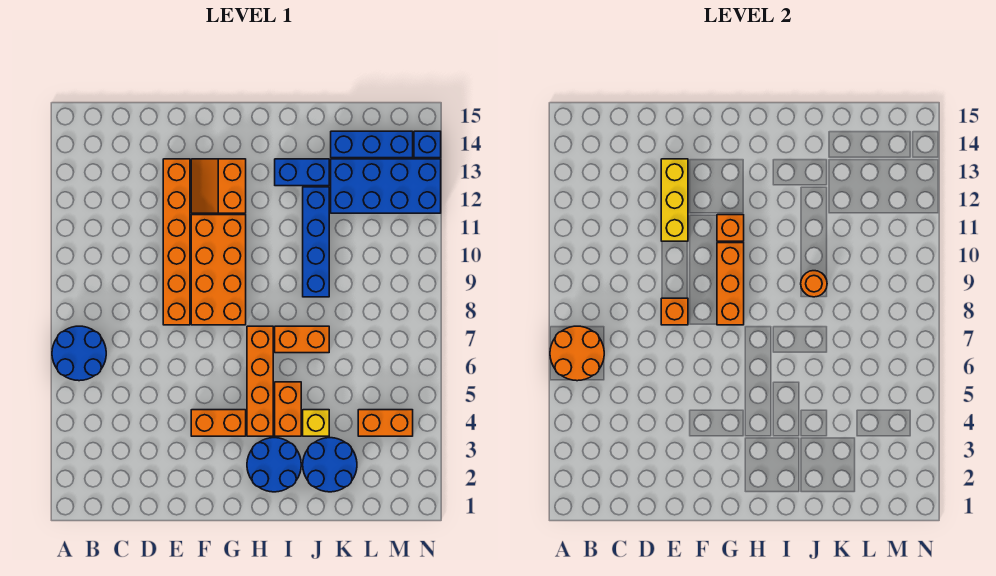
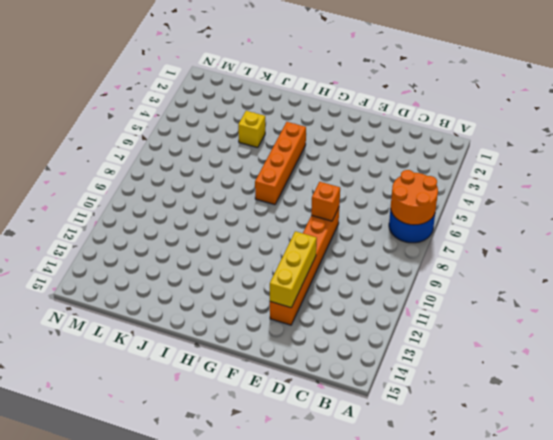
none -> orange brick F4:G4 level 1
none -> orange brick F8:G11 level 1
none -> orange slope F12:G13 level 1 top G

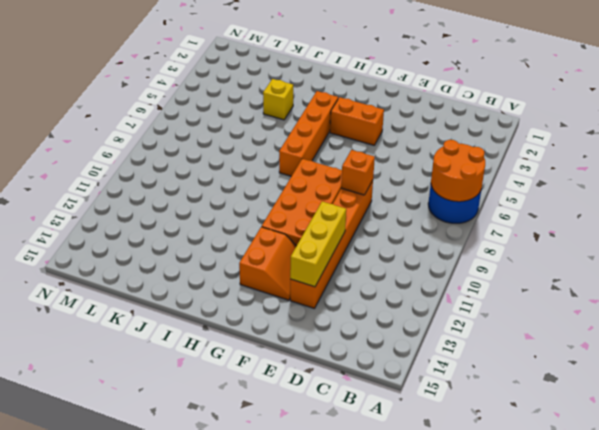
none -> blue round brick H2:I3 level 1
none -> orange brick I4:I5 level 1
none -> orange brick I7:J7 level 1

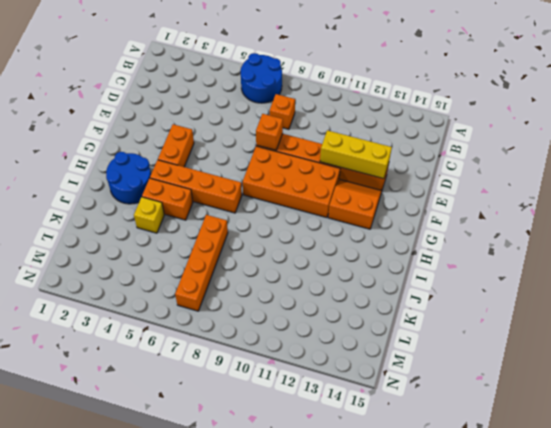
orange brick C8 level 1 -> orange brick G11 level 2
orange brick J7:M7 level 1 -> orange brick I7:J7 level 1
none -> blue brick I13:J13 level 1
none -> blue round brick J2:K3 level 1
none -> blue brick J9:J12 level 1

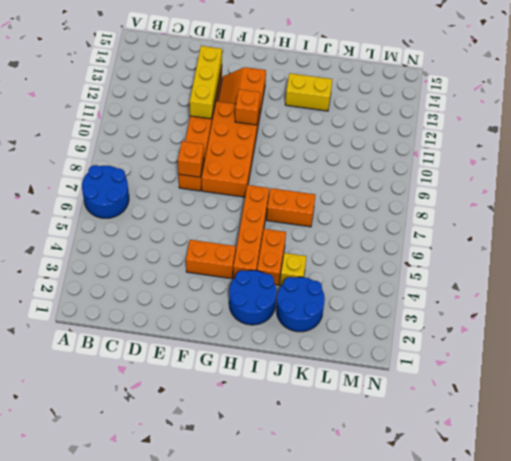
yellow brick I13:J13 level 1 -> blue brick I13:J13 level 1
none -> blue brick J9:J12 level 1
none -> blue brick K12:N13 level 1
none -> blue brick K14:M14 level 1

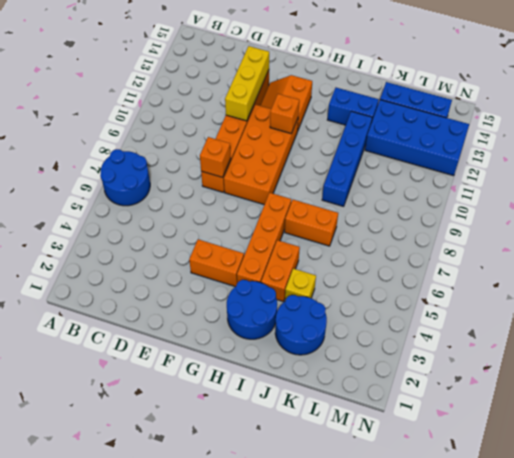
none -> orange brick L4:M4 level 1
none -> blue brick N14 level 1
none -> orange round brick A6:B7 level 2

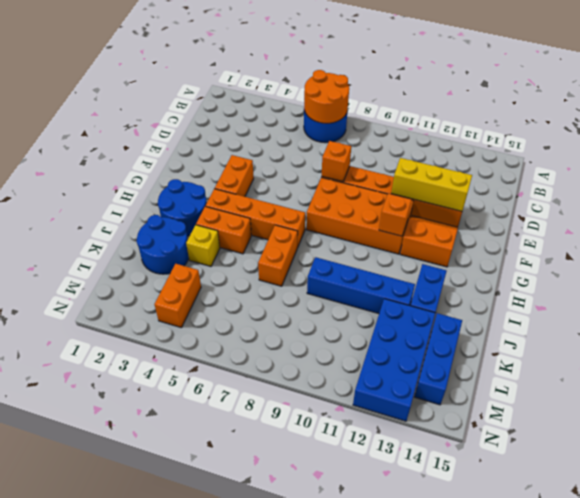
none -> blue brick N14 level 1
none -> orange brick G8:G10 level 2
none -> orange round brick J9 level 2

